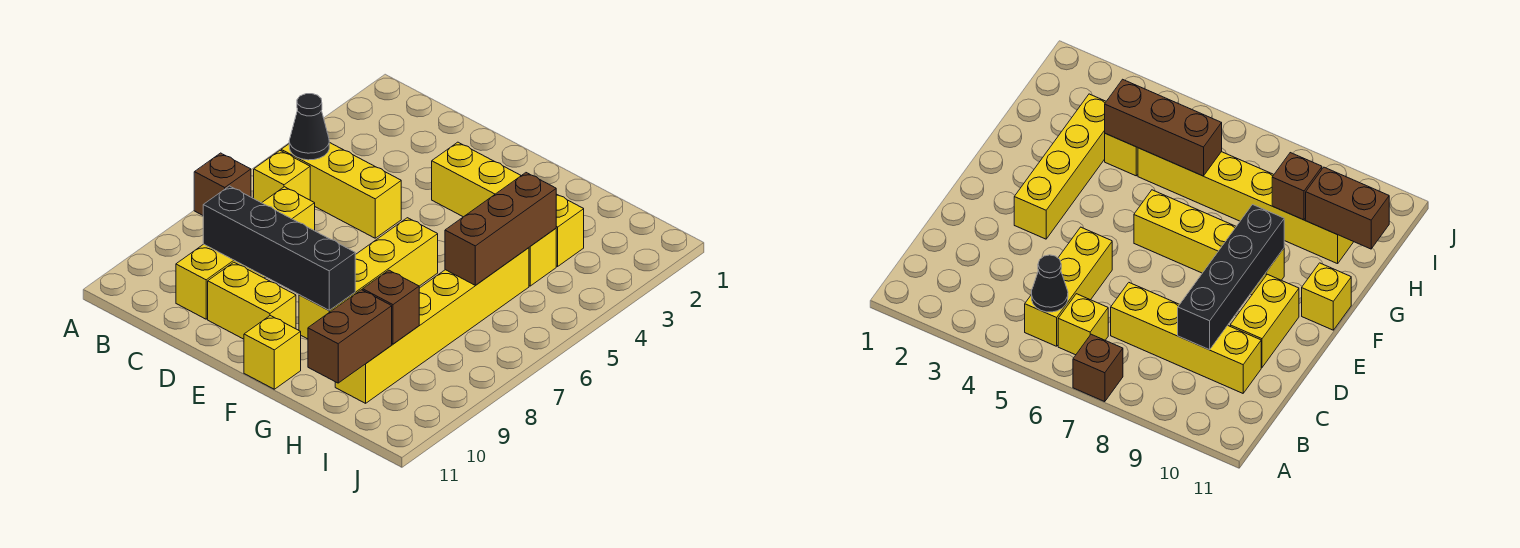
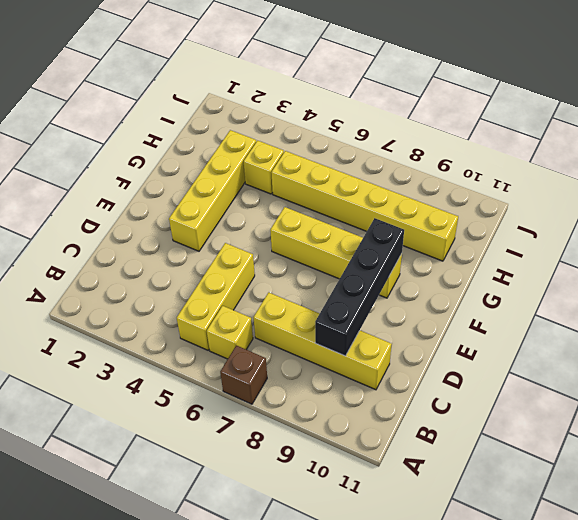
none -> yellow brick D10:E10 level 1
none -> yellow brick F11 level 1
none -> black cone B5 level 2

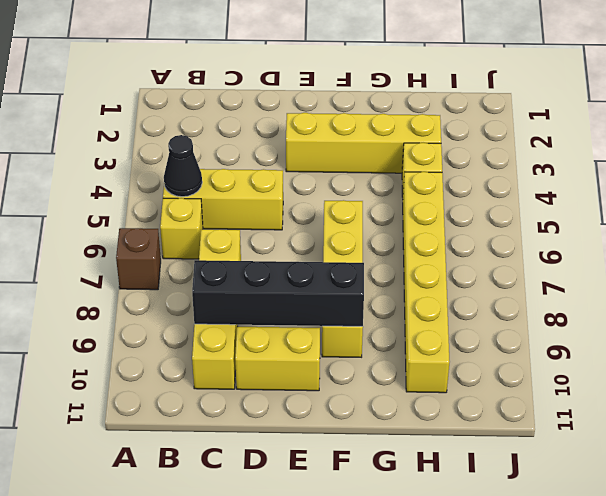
none -> yellow brick F11 level 1
none -> brown brick H4:H6 level 2
none -> brown brick H9 level 2

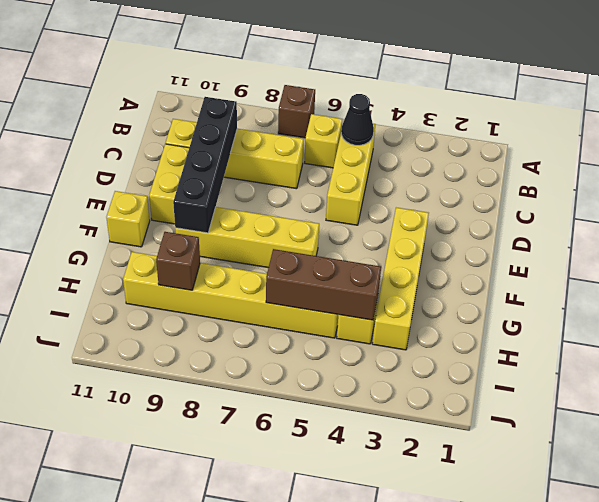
none -> brown brick H10:H11 level 2

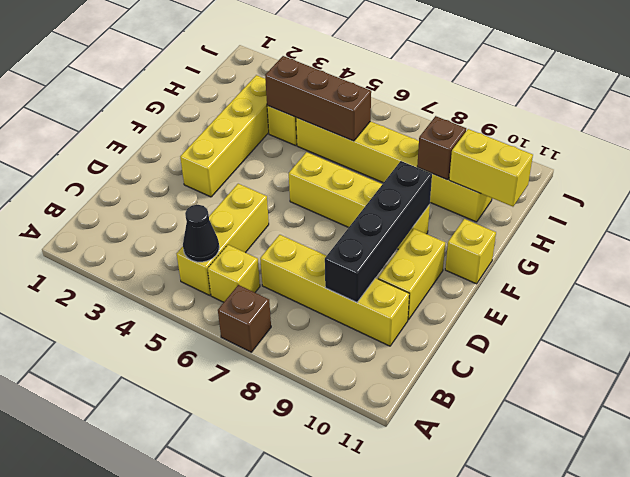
yellow brick H10:H11 level 2 -> brown brick H10:H11 level 2

